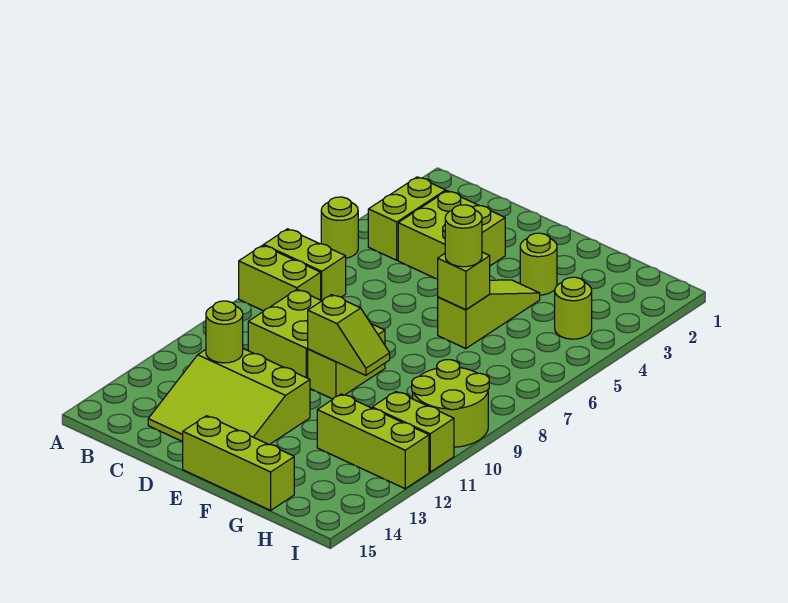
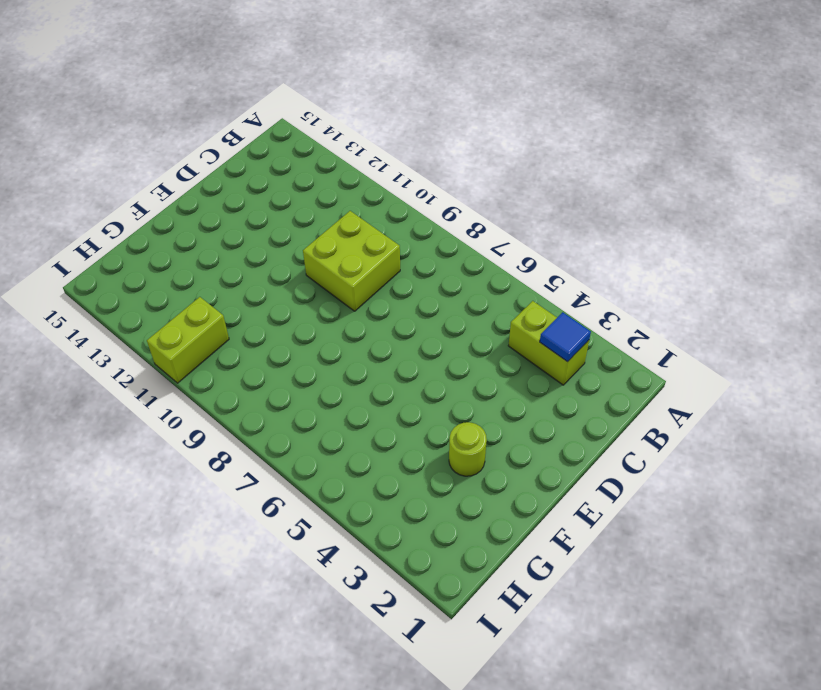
blue tile B3 level 2 -> none
none -> lime round brick A5 level 1
none -> lime brick A7:B7 level 1
none -> lime brick A8:B8 level 1

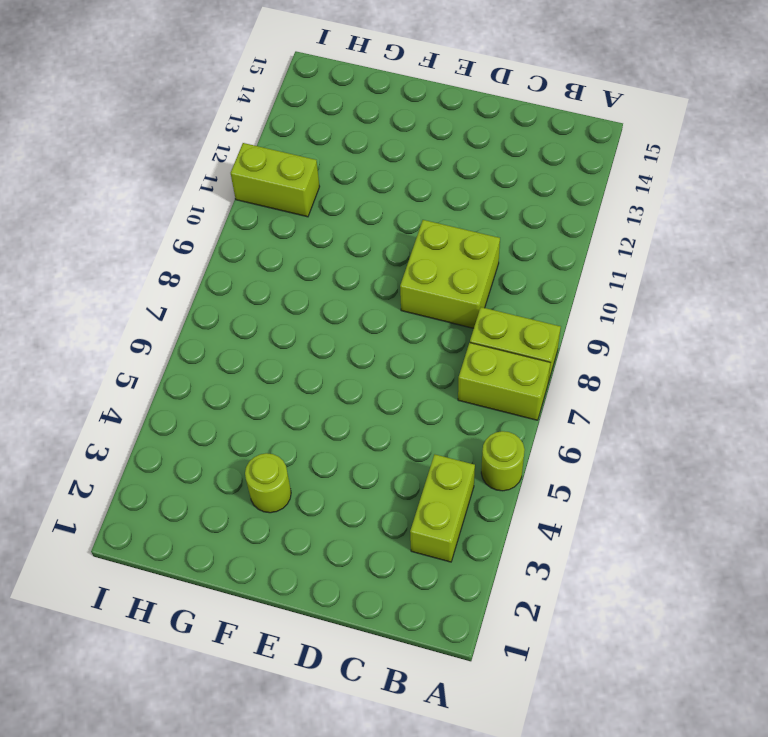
none -> lime brick C3:D4 level 1
none -> lime slope C12:E14 level 1 top 12
none -> lime brick E9:E10 level 1

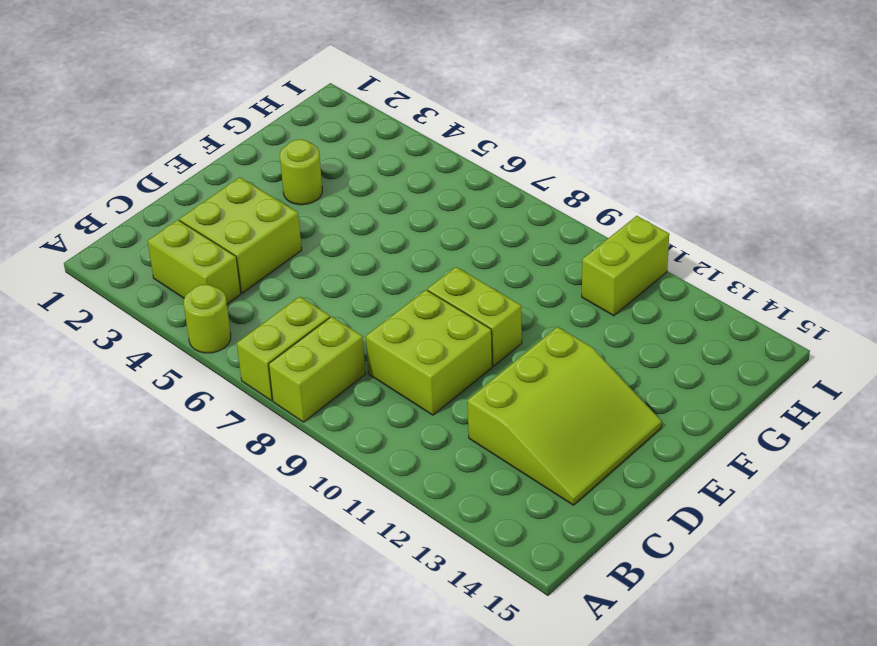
none -> lime brick E15:G15 level 1
none -> lime slope F4:F6 level 1 top 6
none -> lime brick G12:I12 level 1

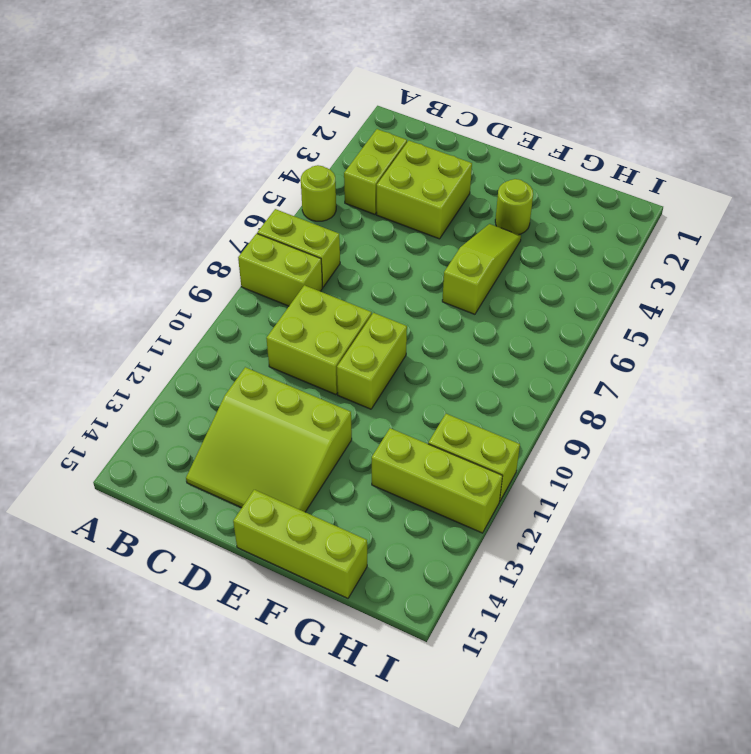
none -> lime round brick H4 level 1
none -> lime round brick H9:I10 level 1
none -> lime round brick C12 level 2

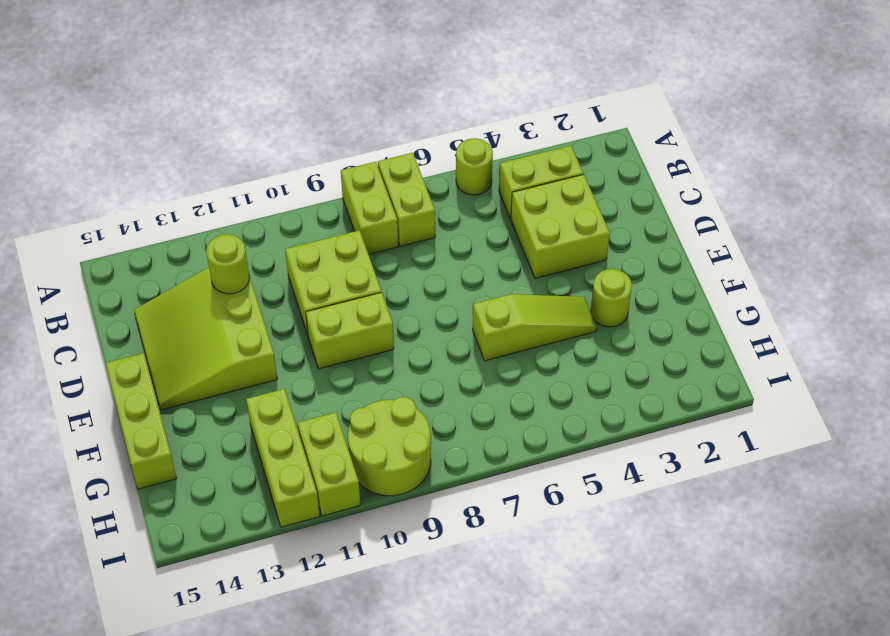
none -> lime round brick H4 level 1
none -> lime slope E10:F10 level 2 top E
none -> lime brick F6 level 2

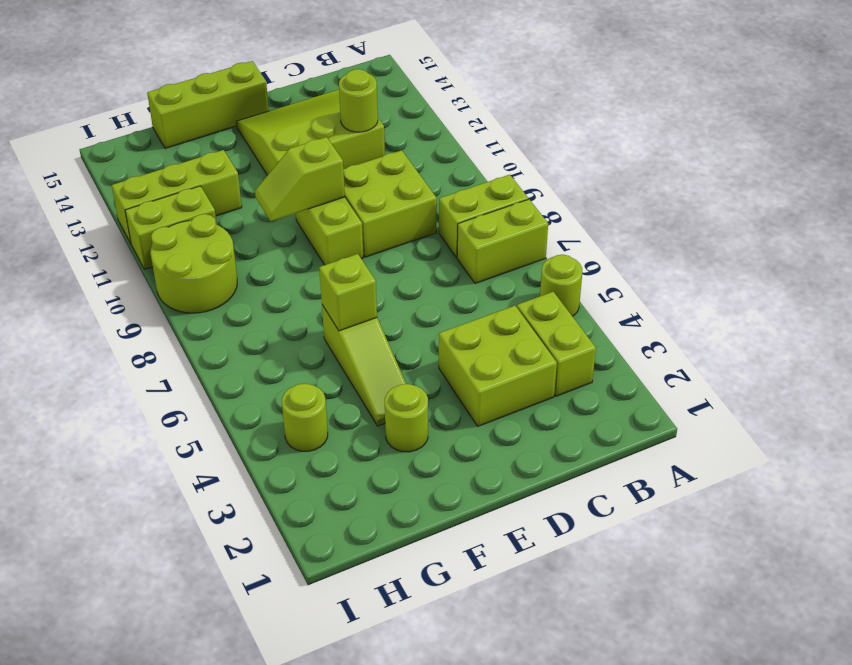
none -> lime round brick F6 level 3

